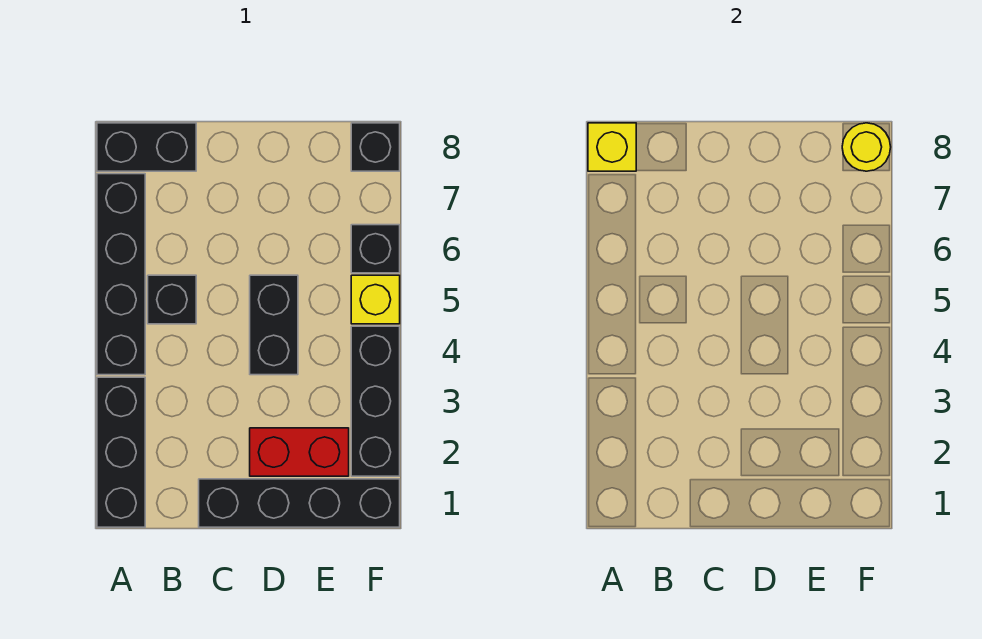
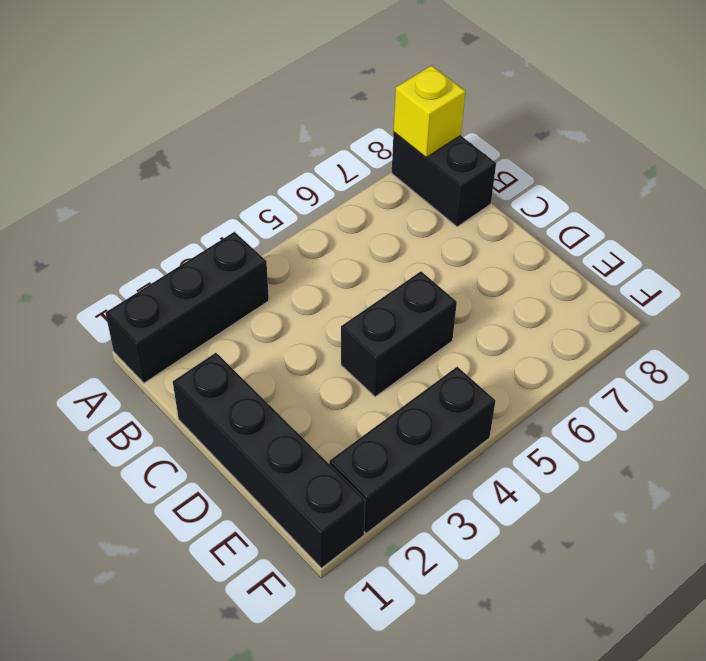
none -> black brick A4:A7 level 1
none -> black brick B5 level 1
none -> red brick D2:E2 level 1

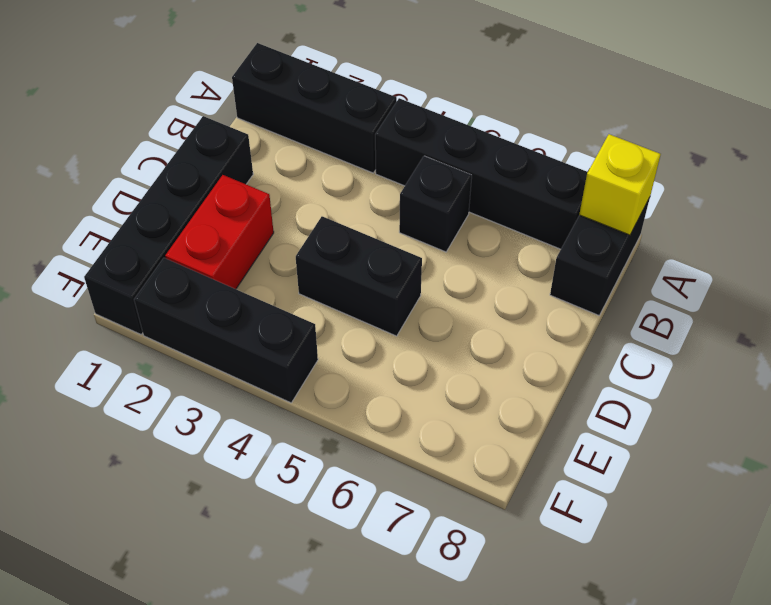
none -> yellow brick F5 level 1
none -> black brick F6 level 1
none -> black brick F8 level 1

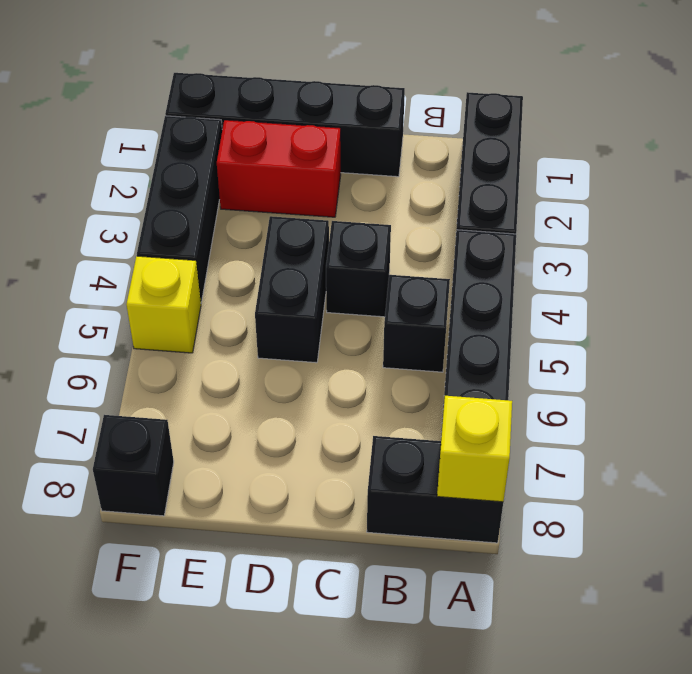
black brick C4 level 1 -> black brick F6 level 1
none -> yellow round brick F8 level 2

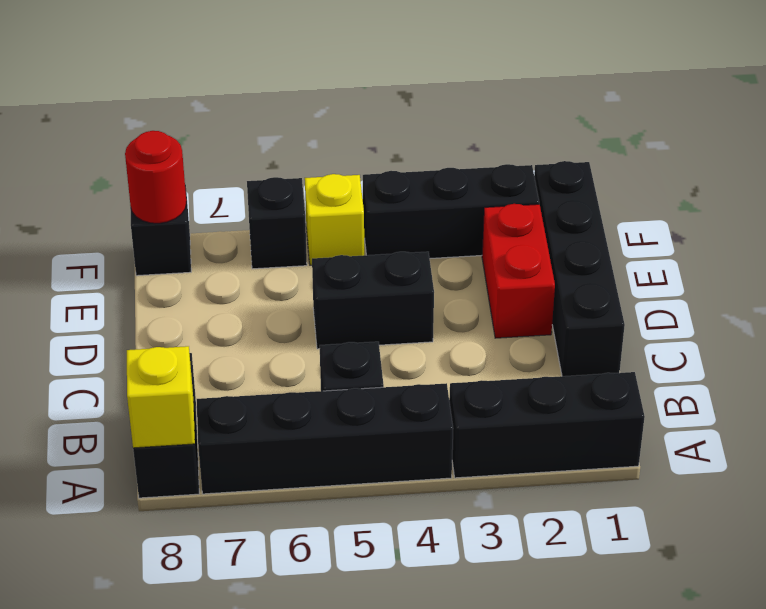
red round brick F8 level 2 -> yellow round brick F8 level 2

